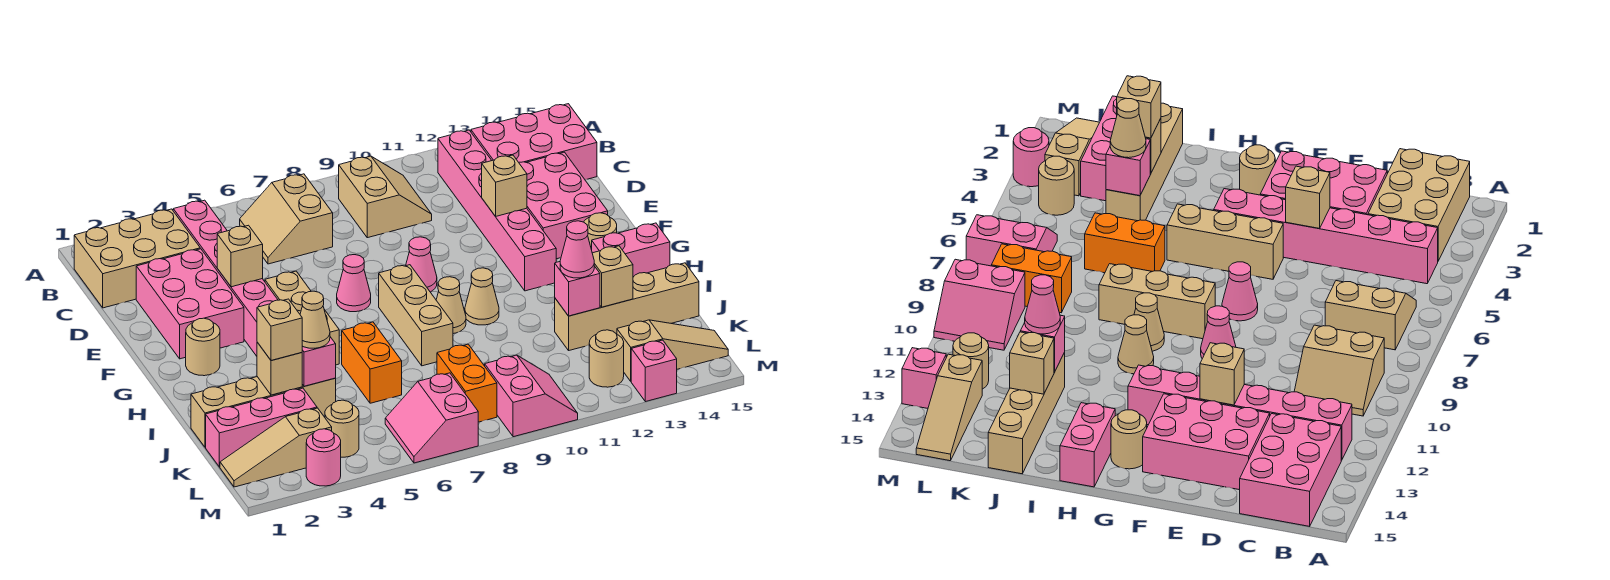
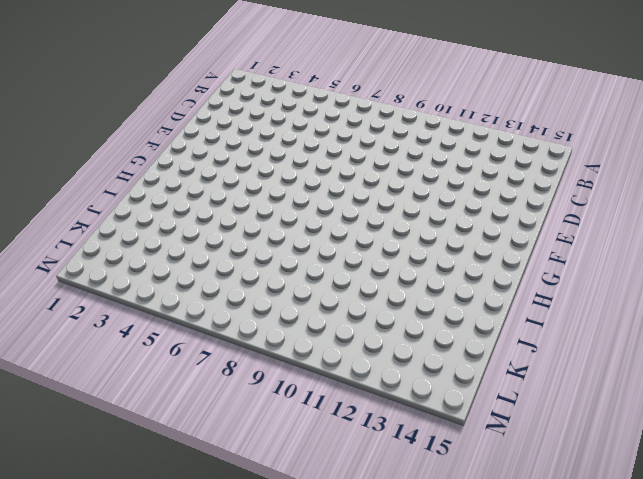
none -> tan brick B1:C3 level 1
none -> pink brick B4:G4 level 1
none -> tan slope B6:C7 level 1 top 7
none -> tan slope B9:C10 level 1 top 9

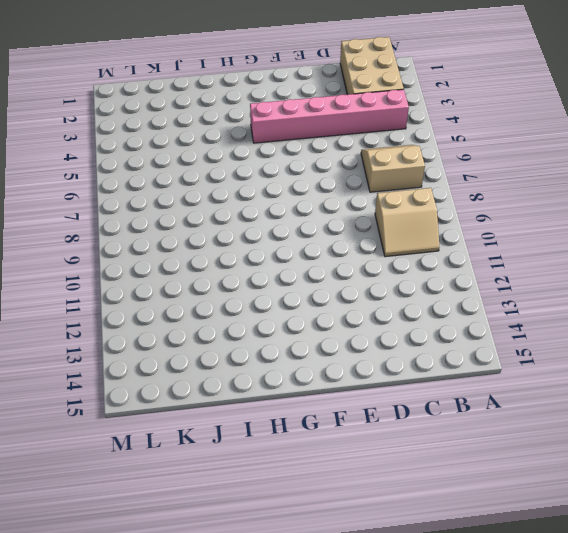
none -> pink brick B12:G12 level 1
none -> pink brick B13:C15 level 1
none -> pink brick D2:F3 level 1
none -> pink brick D13:F14 level 1

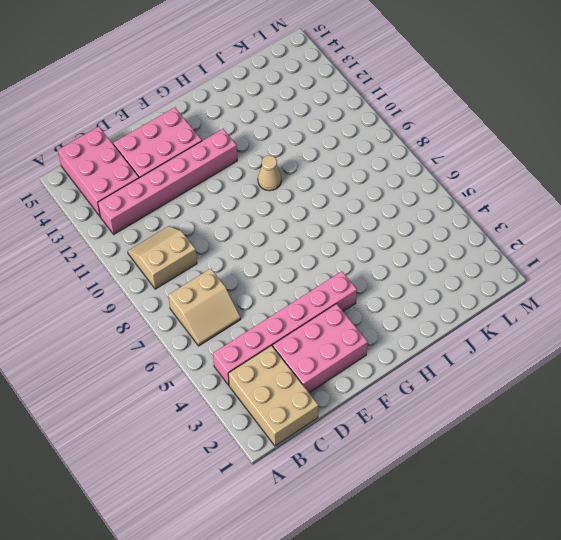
none -> tan brick F5:H5 level 1
none -> pink cone F7 level 1
none -> pink cone F9 level 1
none -> tan round brick G2 level 1

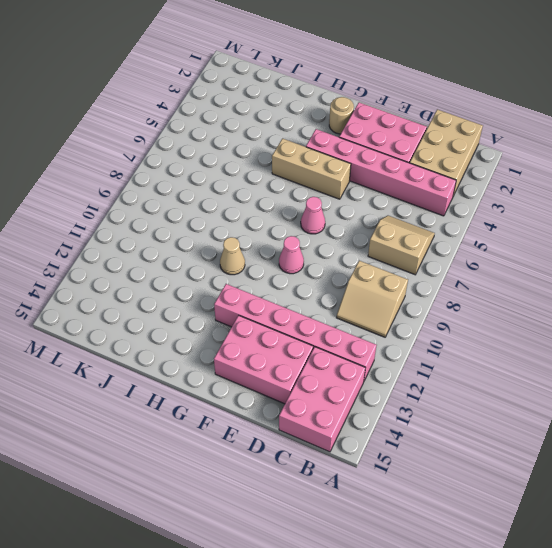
none -> tan brick G8:I8 level 1
none -> tan round brick G14 level 1
none -> tan cone H9 level 1
none -> pink brick H14:H15 level 1

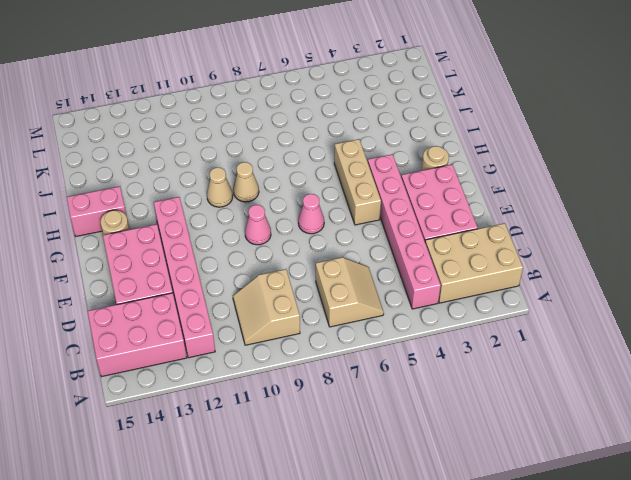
none -> tan brick G8:I8 level 1
none -> orange brick I6:J6 level 1
none -> tan brick J1:J4 level 1
none -> tan brick J12:J15 level 1

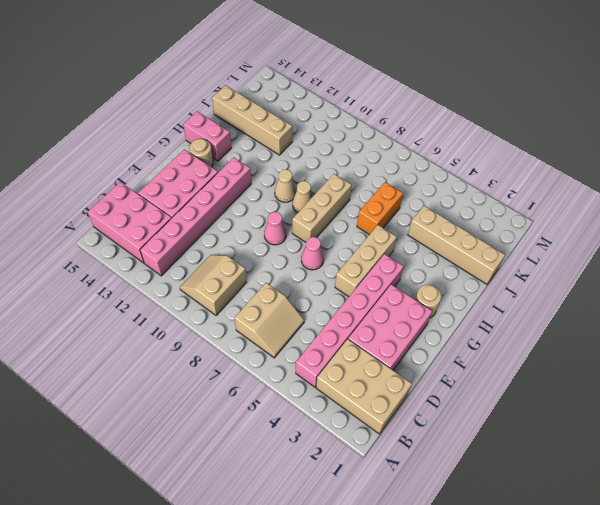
none -> pink brick K1:K3 level 1
none -> orange brick K8:L8 level 1
none -> tan slope L1:L3 level 1 top 3
none -> tan round brick L4 level 1

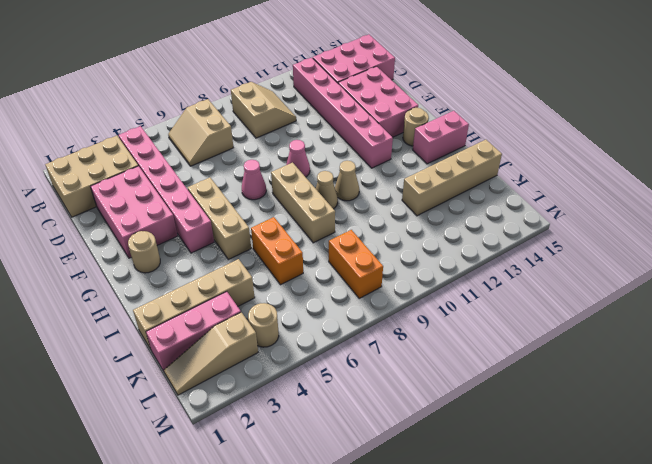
none -> pink slope L6:M7 level 1 top 7
none -> pink slope L9:M10 level 1 top 9
none -> tan round brick L12 level 1
none -> tan slope L13:L15 level 1 top 13

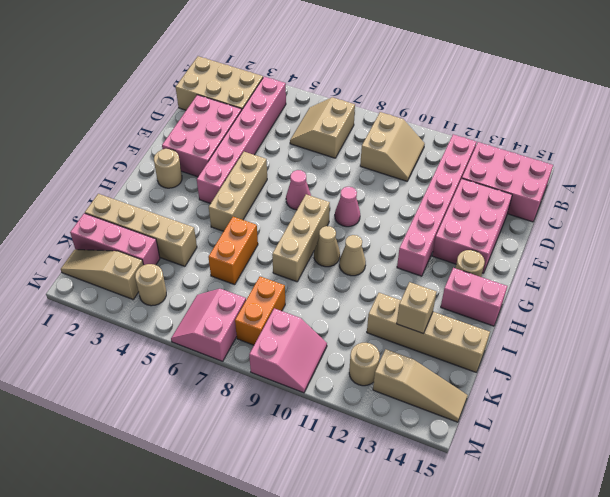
none -> pink round brick M3 level 1
none -> pink brick M13 level 1
none -> tan brick E4 level 2
none -> tan brick E12 level 2

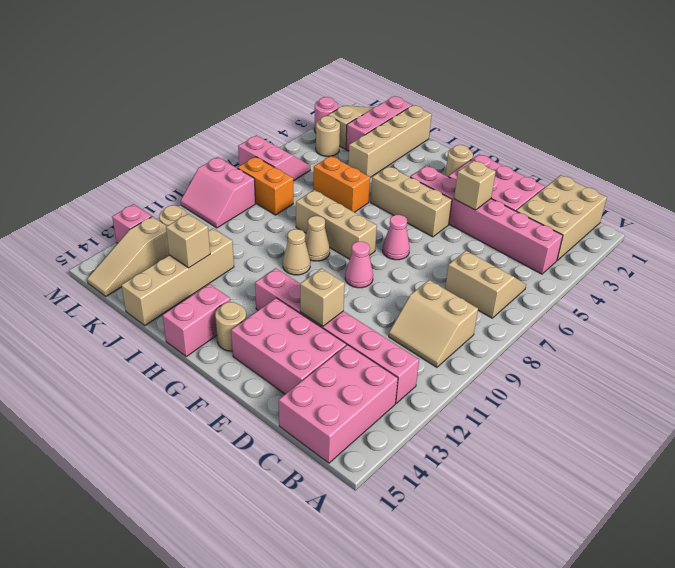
none -> tan brick J3 level 2
none -> pink brick J4 level 2
none -> pink brick J12 level 2
none -> tan brick J3 level 3

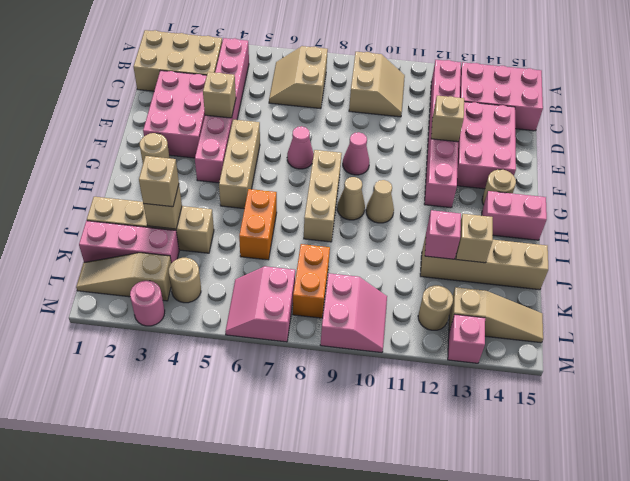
none -> pink brick J4 level 2
none -> tan cone J4 level 3
none -> pink cone J12 level 3

